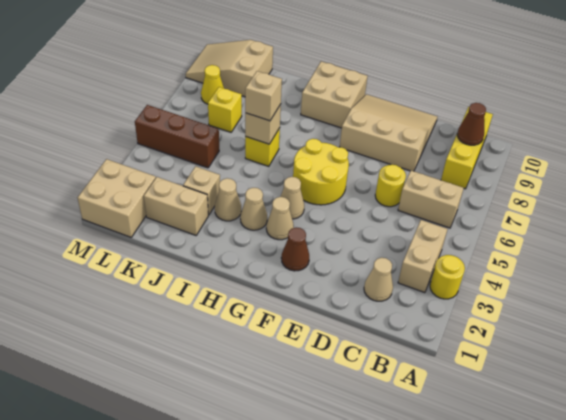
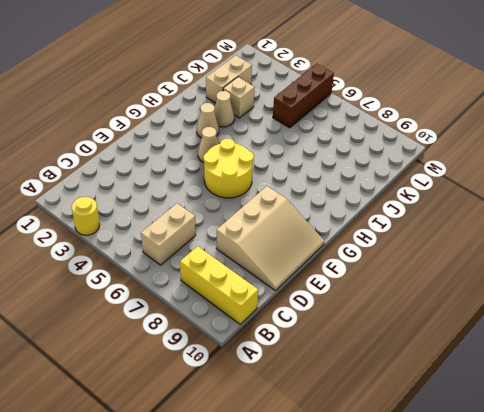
none -> tan brick B3:B4 level 1
none -> tan cone C2 level 1
none -> yellow round brick D6 level 1

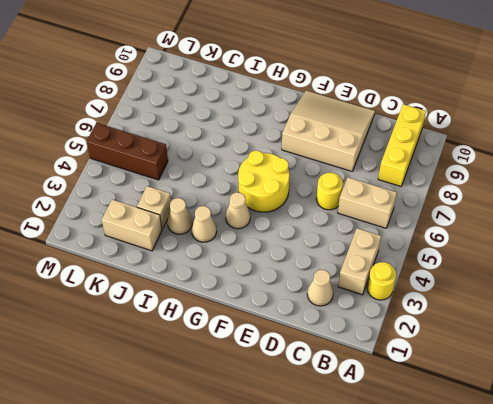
none -> brown cone F2 level 1
none -> tan cone G3 level 1
none -> tan brick G9:H10 level 1

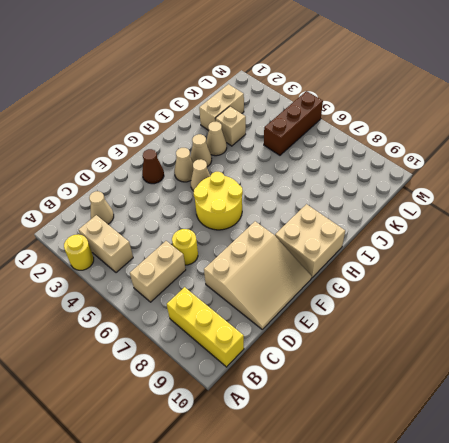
none -> yellow brick I6 level 1
none -> yellow brick K7 level 1
none -> tan slope K9:M10 level 1 top K

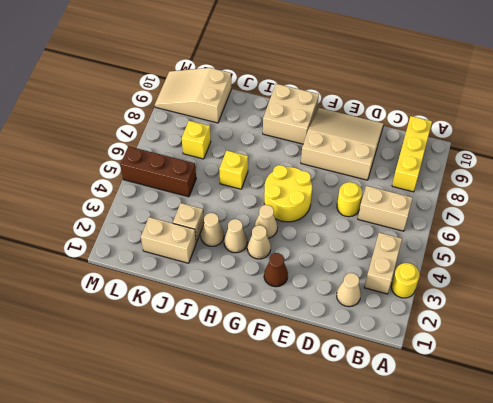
none -> tan brick L1:M2 level 1
none -> yellow cone L8 level 1
none -> brown cone B9 level 2

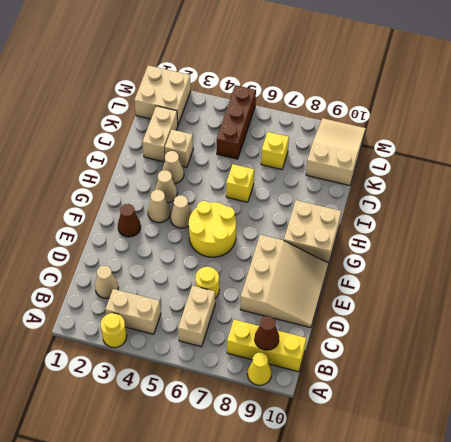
yellow cone A9 level 1 -> yellow cone L8 level 1
none -> tan brick I6 level 2
none -> tan brick I6 level 3

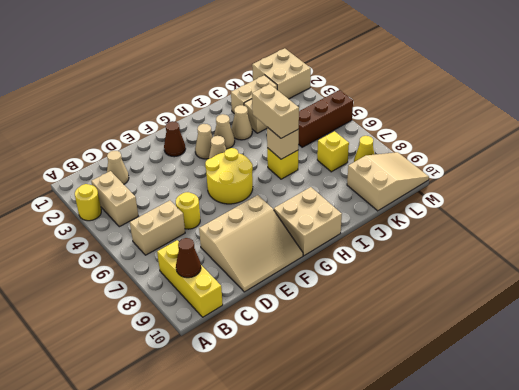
tan brick I5:I6 level 3 -> tan brick I6 level 3

